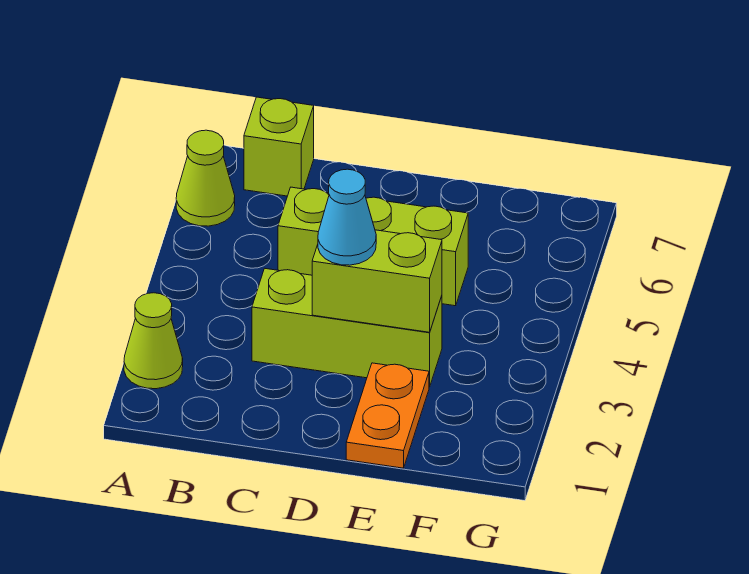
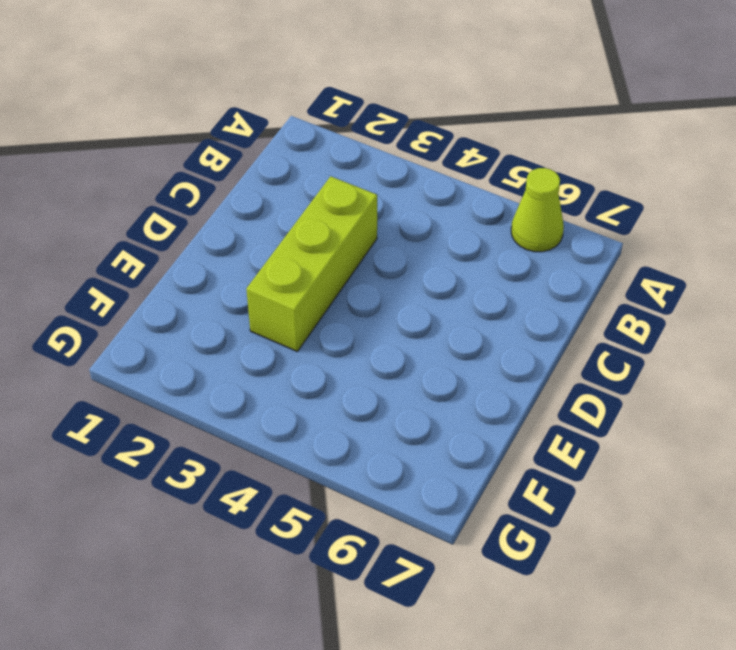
none -> lime cone A2 level 1
none -> lime brick B7 level 1

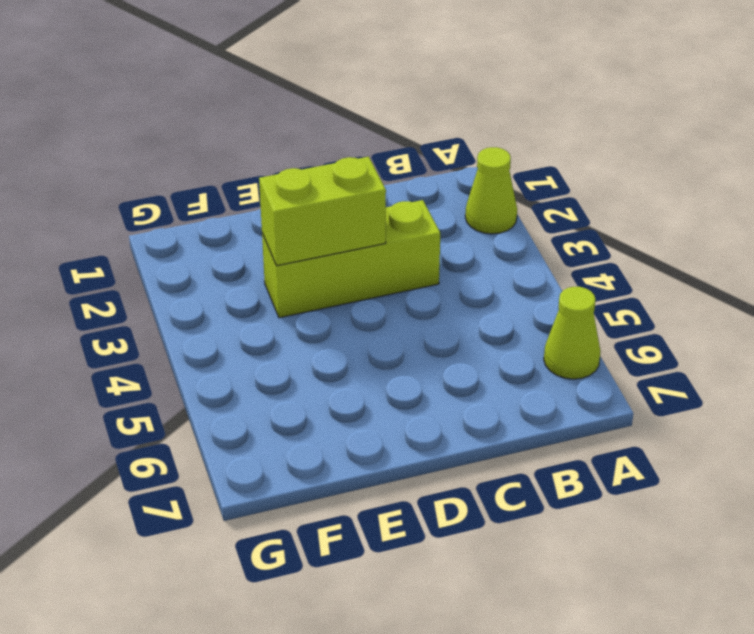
none -> lime brick B7 level 1
none -> lime brick C5:E5 level 1

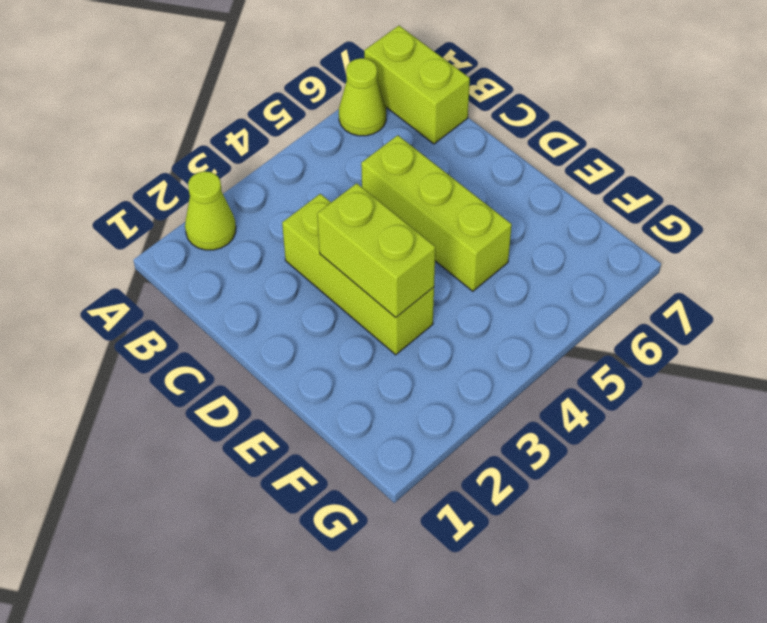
lime brick A7:B7 level 1 -> lime brick B7 level 1
none -> orange plate E1:E2 level 1
none -> cyan cone D3 level 3

